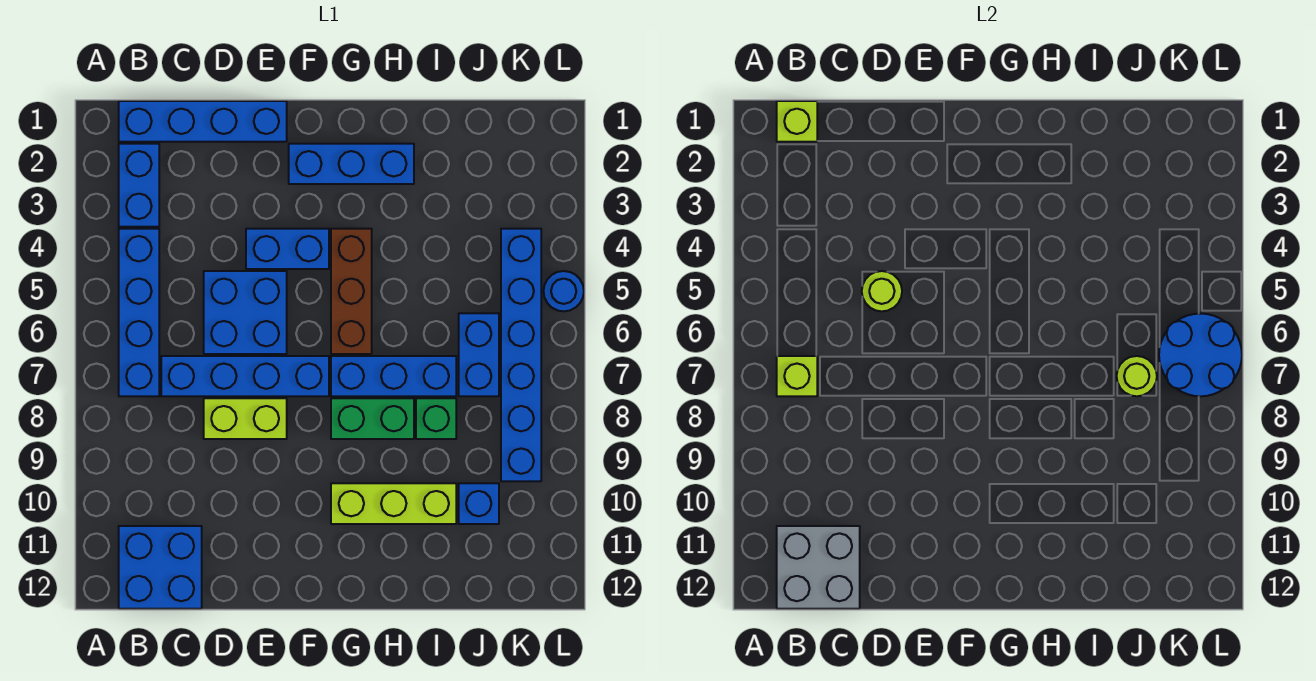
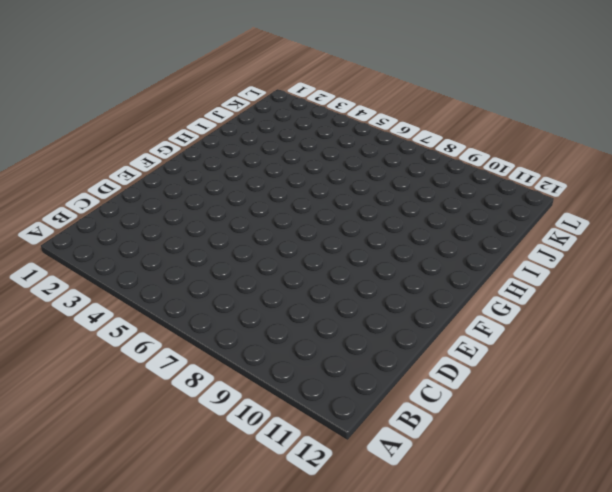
none -> blue brick B1:E1 level 1
none -> blue brick B2:B3 level 1
none -> blue brick B4:B7 level 1

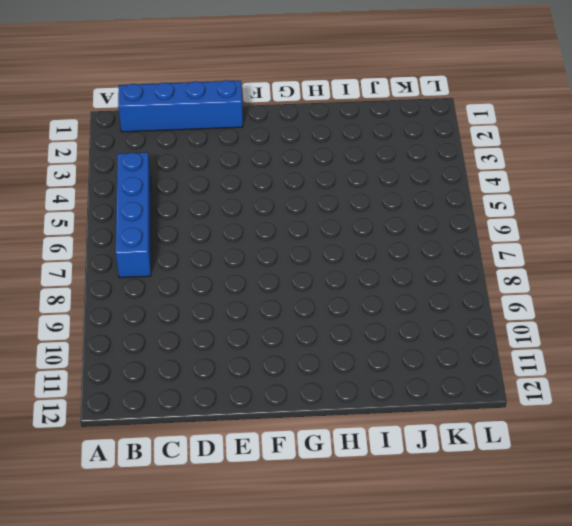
none -> blue brick B2:B3 level 1
none -> blue brick B11:C12 level 1
none -> blue brick C7:F7 level 1

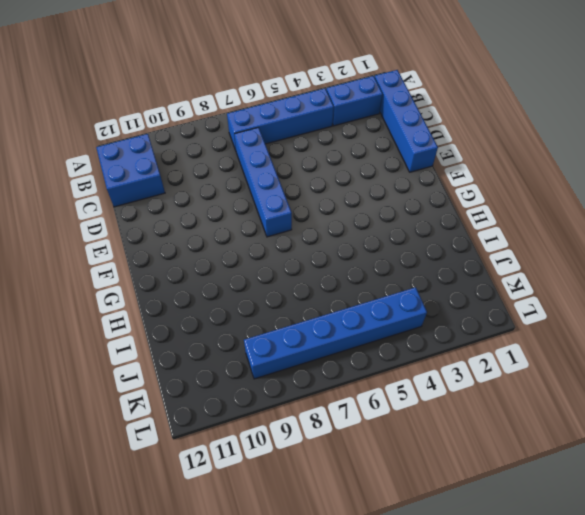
none -> blue brick D5:E6 level 1
none -> lime brick D8:E8 level 1
none -> blue brick E4:F4 level 1

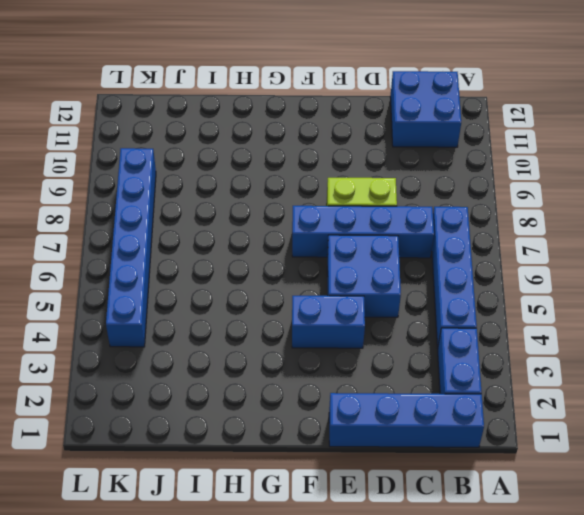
none -> blue brick F2:H2 level 1
none -> brown brick G4:G6 level 1
none -> blue brick G7:I7 level 1

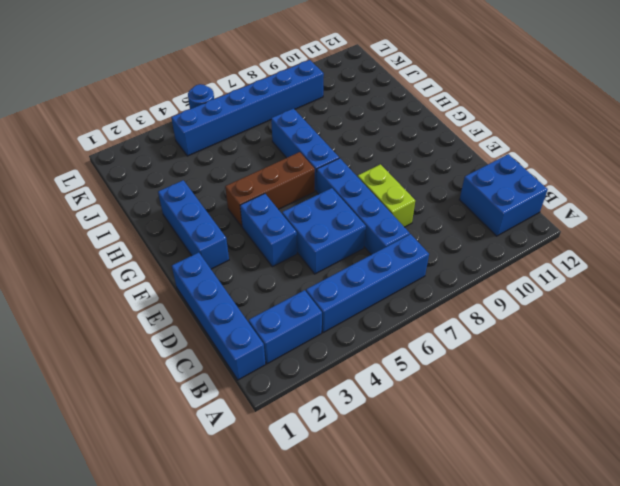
none -> green brick G8:H8 level 1
none -> lime brick G10:I10 level 1
none -> green brick I8 level 1

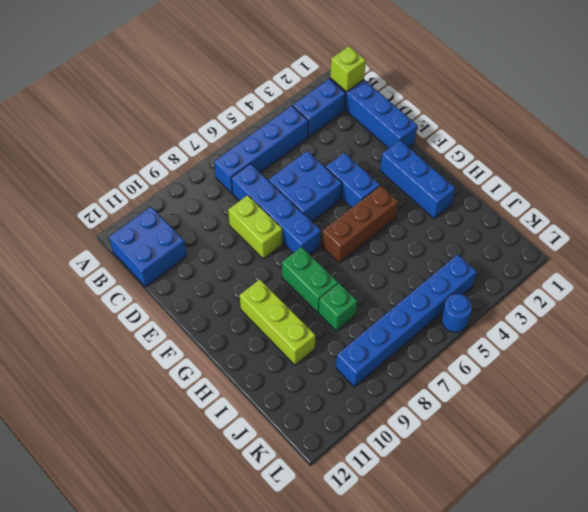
none -> blue brick G7:I7 level 1
none -> blue brick J6:J7 level 1
none -> blue brick J10 level 1

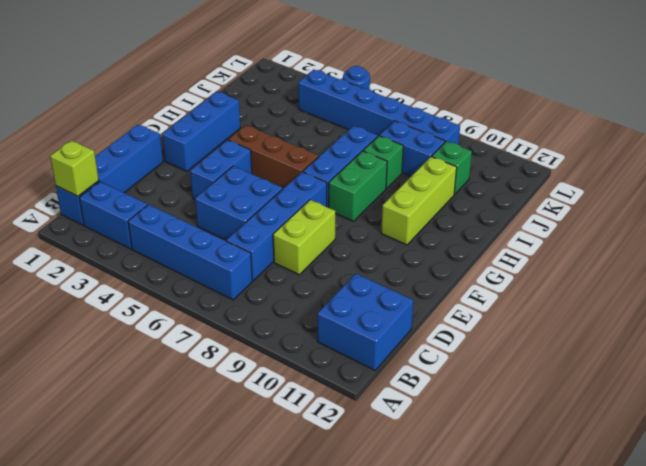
blue brick J8:J9 level 1 -> blue brick J6:J7 level 1
green brick J10 level 1 -> blue brick J10 level 1
none -> lime brick B7 level 2
none -> grey brick B11:C12 level 2
none -> lime round brick D5 level 2

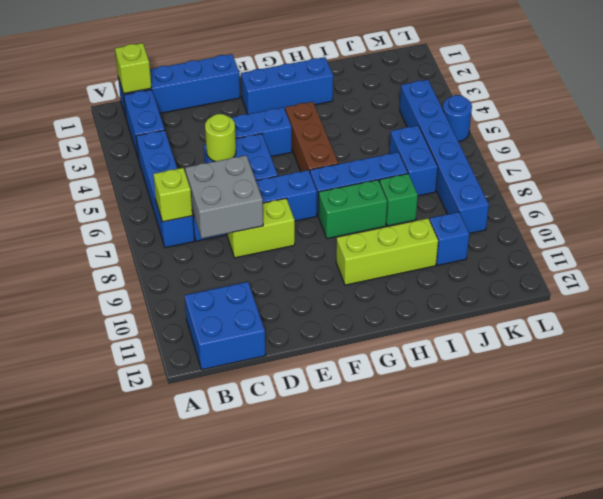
grey brick C7:D8 level 2 -> grey brick B11:C12 level 2
none -> lime round brick J7 level 2
none -> blue round brick K6:L7 level 2

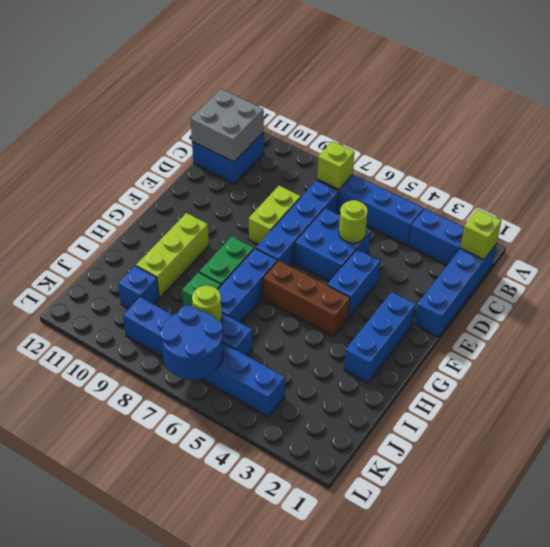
none -> blue round brick L5 level 1

